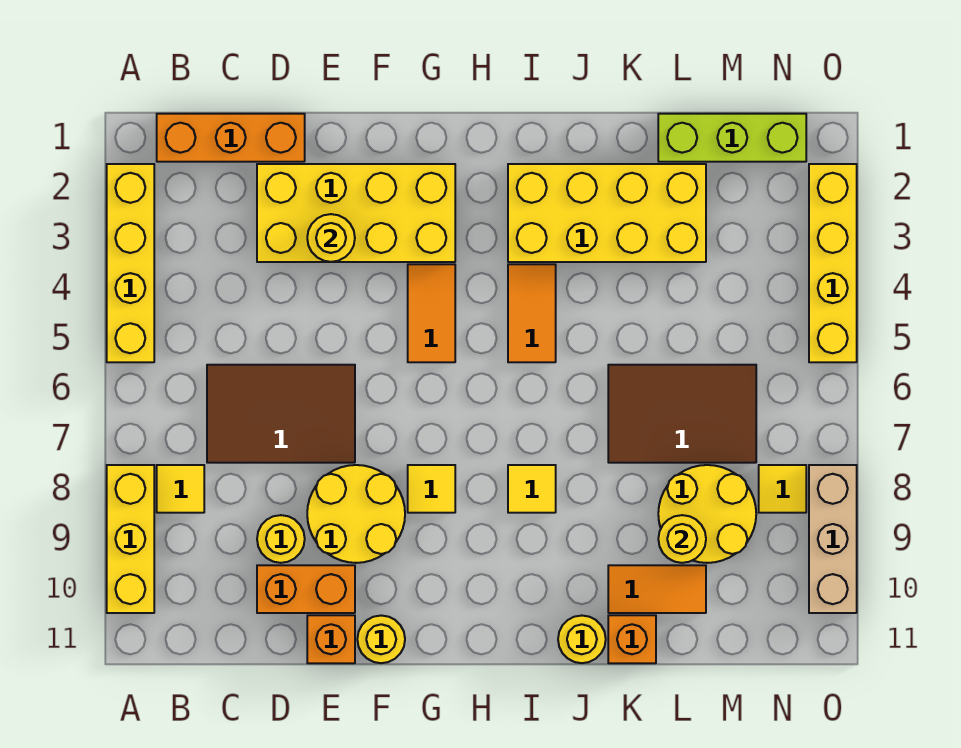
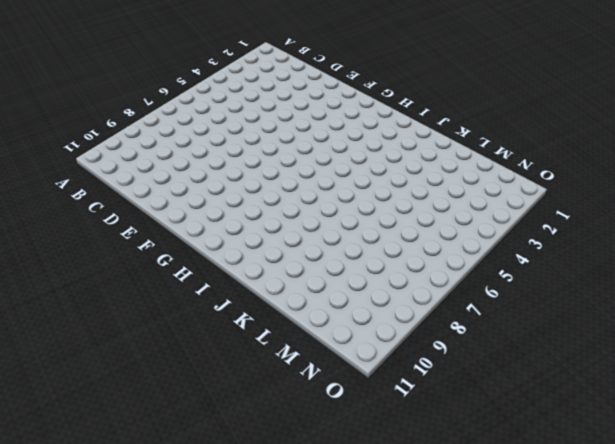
none -> yellow brick A2:A5 level 1
none -> yellow brick A8:A10 level 1
none -> orange brick B1:D1 level 1

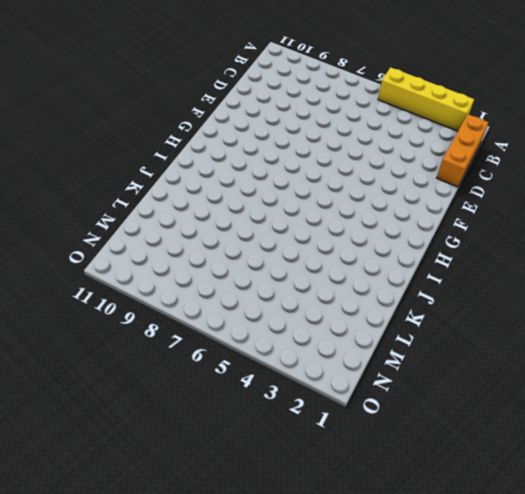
none -> yellow brick A8:A10 level 1
none -> yellow tile B8 level 1
none -> brown tile C6:E7 level 1

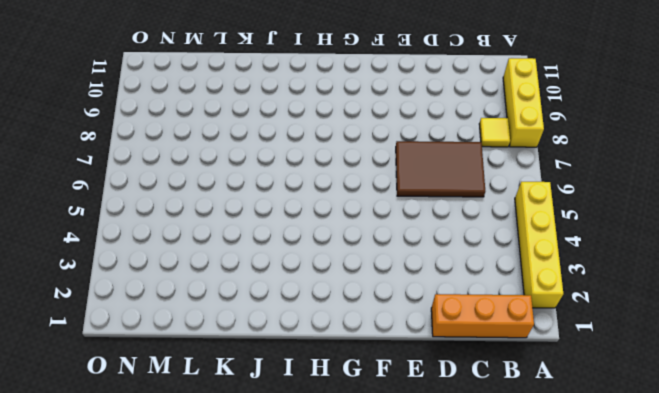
none -> yellow brick D2:G3 level 1
none -> yellow round brick D9 level 1
none -> orange brick D10:E10 level 1

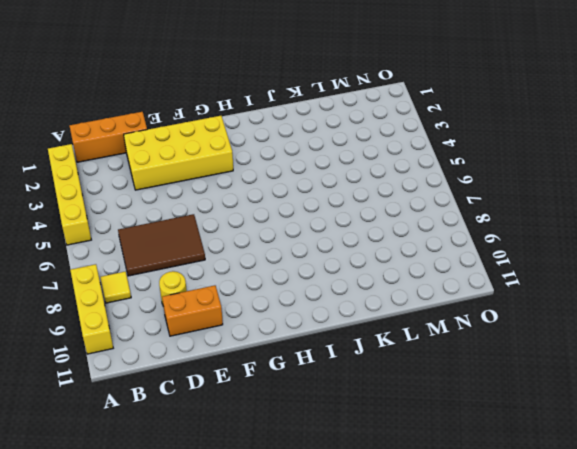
none -> yellow round brick E8:F9 level 1
none -> orange brick E11 level 1
none -> yellow round brick F11 level 1

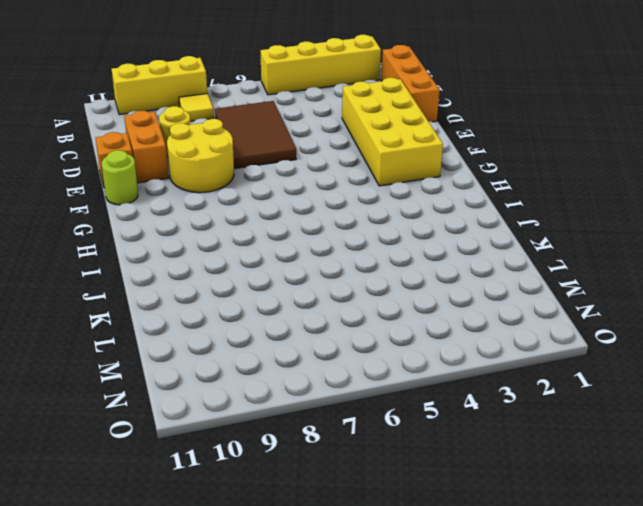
lime round brick F11 level 1 -> yellow round brick F11 level 1
none -> orange tile G4:G5 level 1
none -> yellow tile G8 level 1
none -> yellow brick I2:L3 level 1

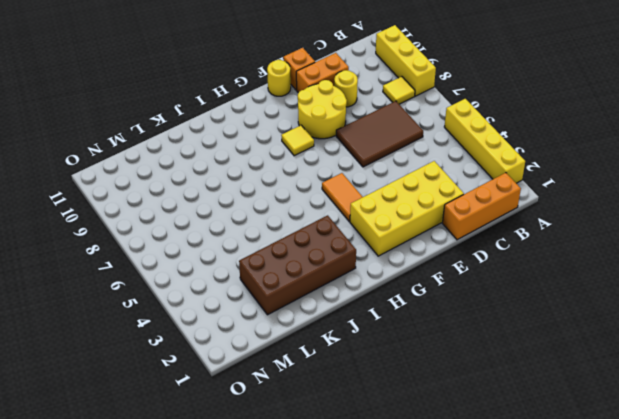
brown brick I2:L3 level 1 -> yellow brick I2:L3 level 1
none -> orange tile I4:I5 level 1
none -> yellow tile I8 level 1
none -> yellow round brick J11 level 1

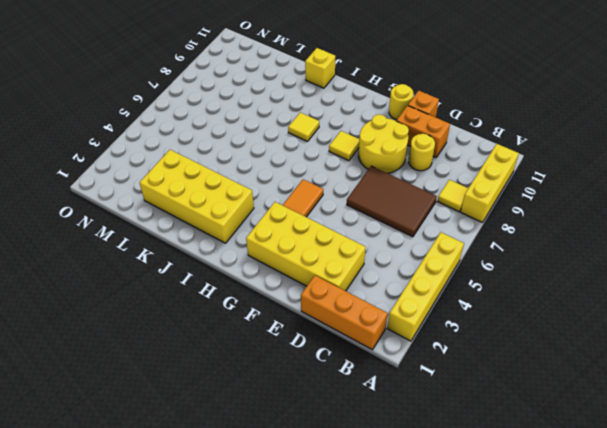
yellow brick J11 level 1 -> yellow round brick J11 level 1
none -> orange tile I4:I5 level 1
none -> brown tile K6:M7 level 1
none -> orange tile K10:L10 level 1

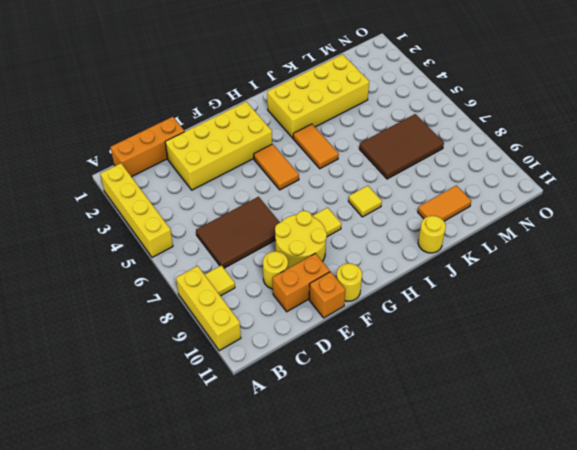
none -> orange brick K11 level 1
none -> lime brick L1:N1 level 1
none -> yellow round brick L8:M9 level 1

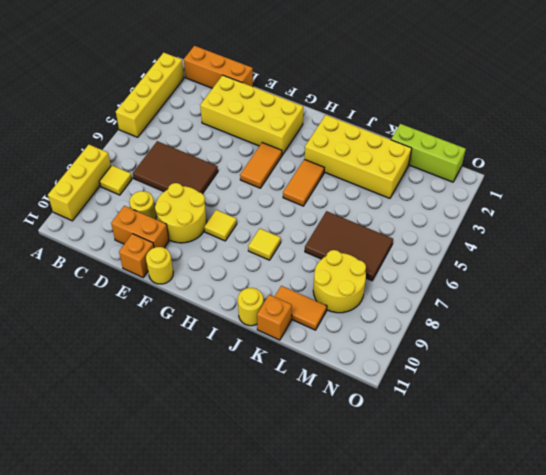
none -> yellow tile N8 level 1
none -> yellow brick O2:O5 level 1
none -> tan brick O8:O10 level 1

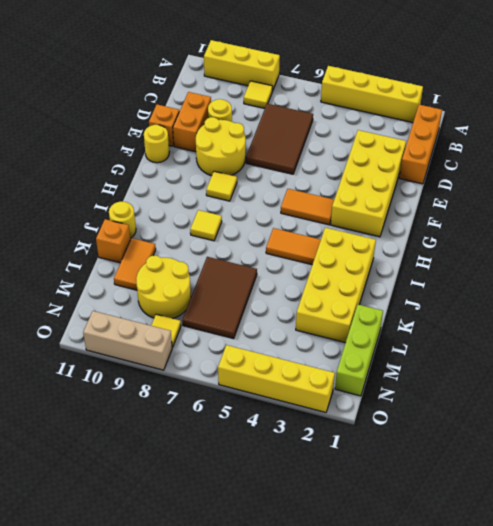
none -> yellow round brick E3 level 2
none -> yellow round brick L9 level 2

